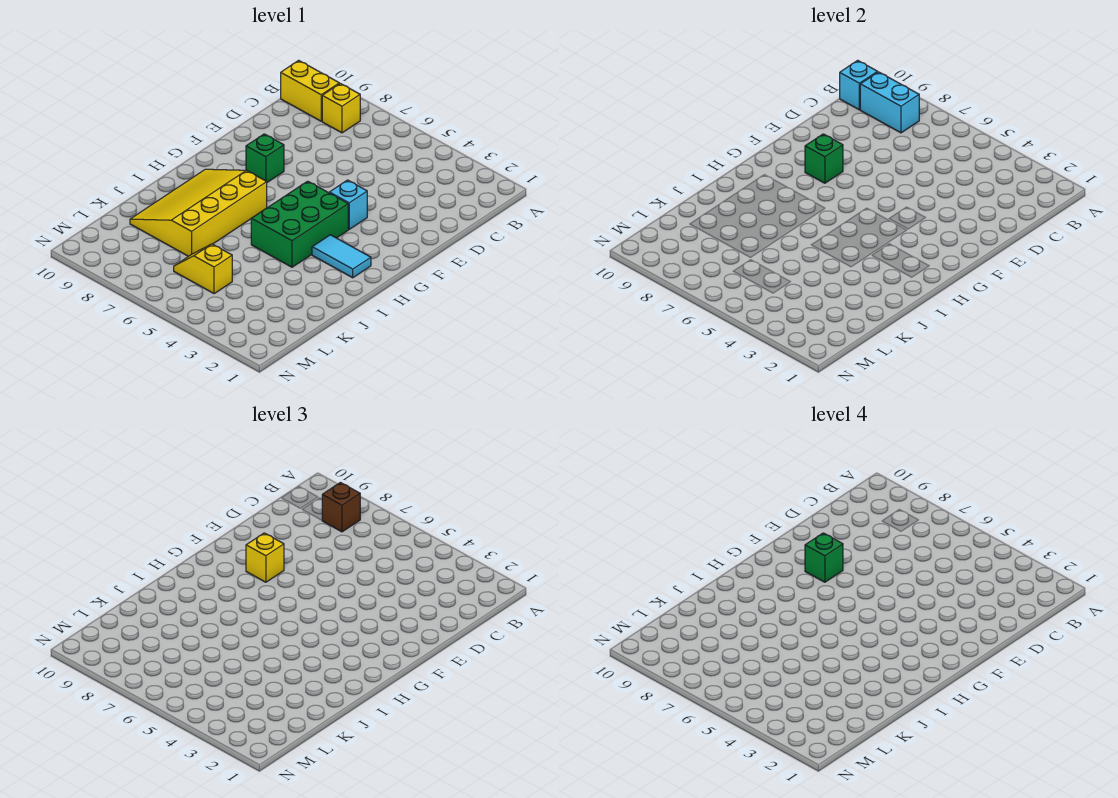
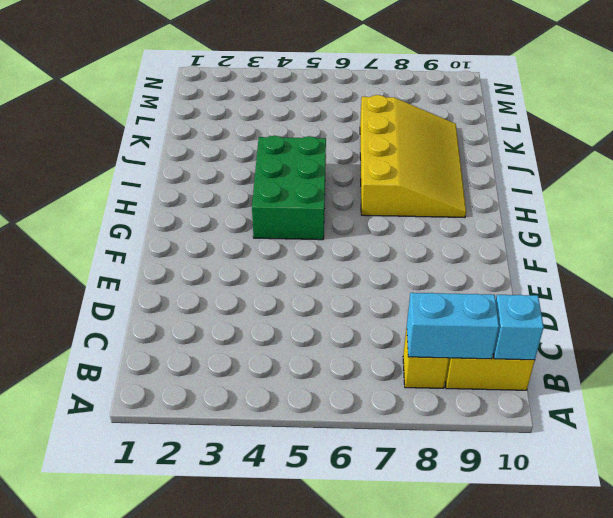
none -> cyan brick F4 level 1
none -> green brick F8 level 1
none -> cyan tile H2:H3 level 1

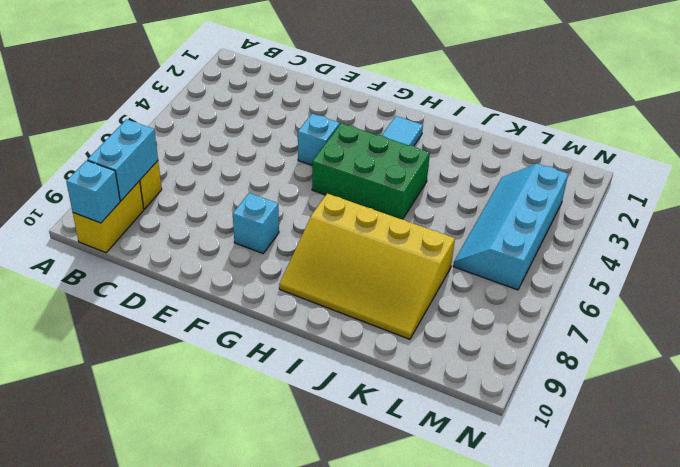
cyan brick F8 level 1 -> green brick F8 level 1
cyan slope L3:M6 level 1 top M -> yellow slope L5:L6 level 1 top 5
none -> green brick F8 level 2
none -> brown brick B8 level 3
none -> yellow brick F8 level 3

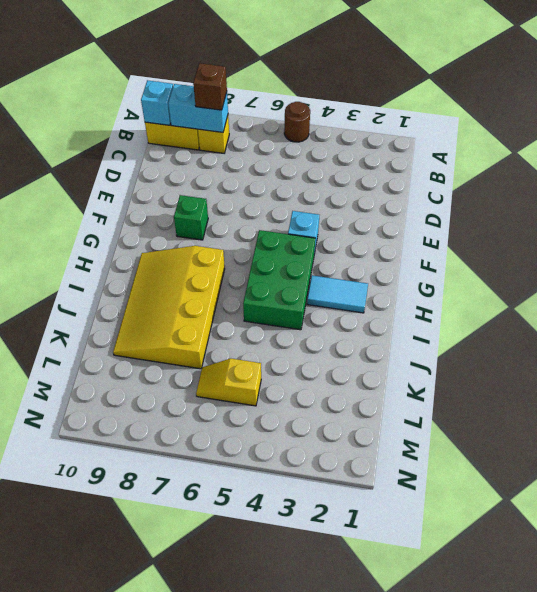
brown round brick A5 level 1 -> none
none -> green brick F8 level 2
none -> yellow brick F8 level 3
none -> green brick F8 level 4

